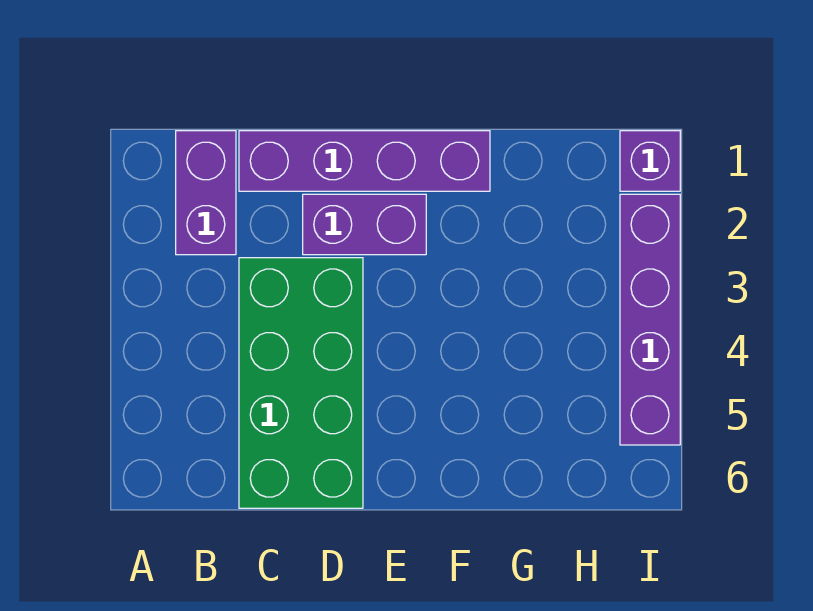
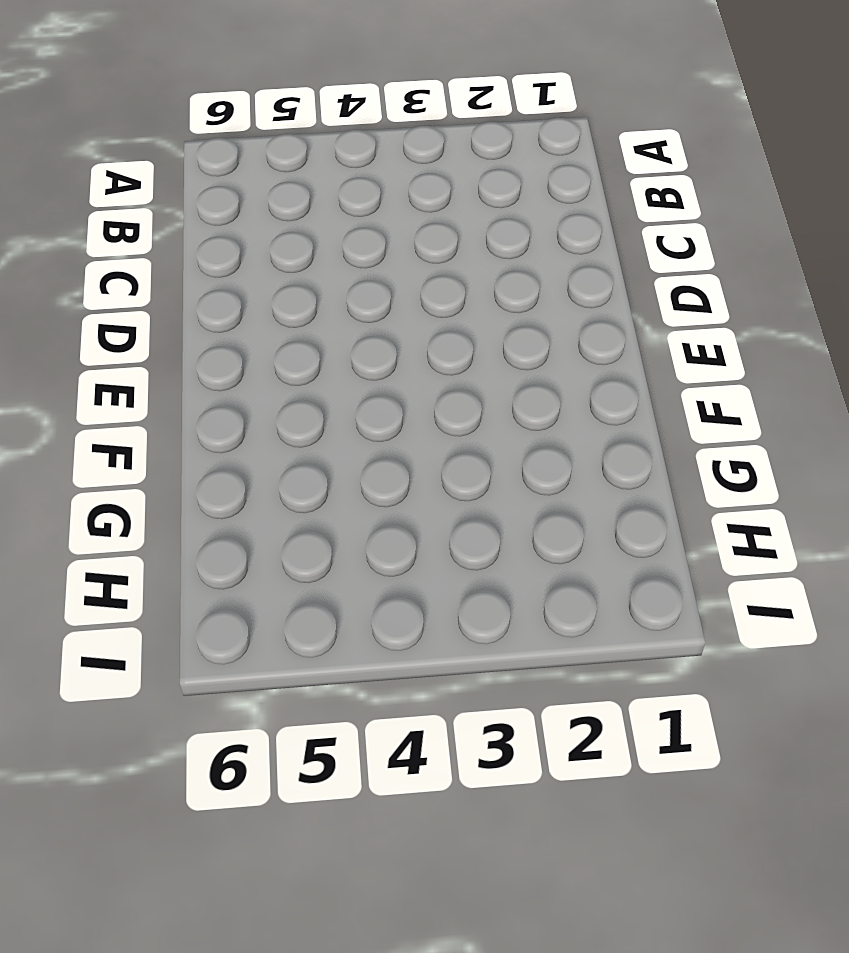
none -> purple brick B1:B2 level 1
none -> purple brick C1:F1 level 1

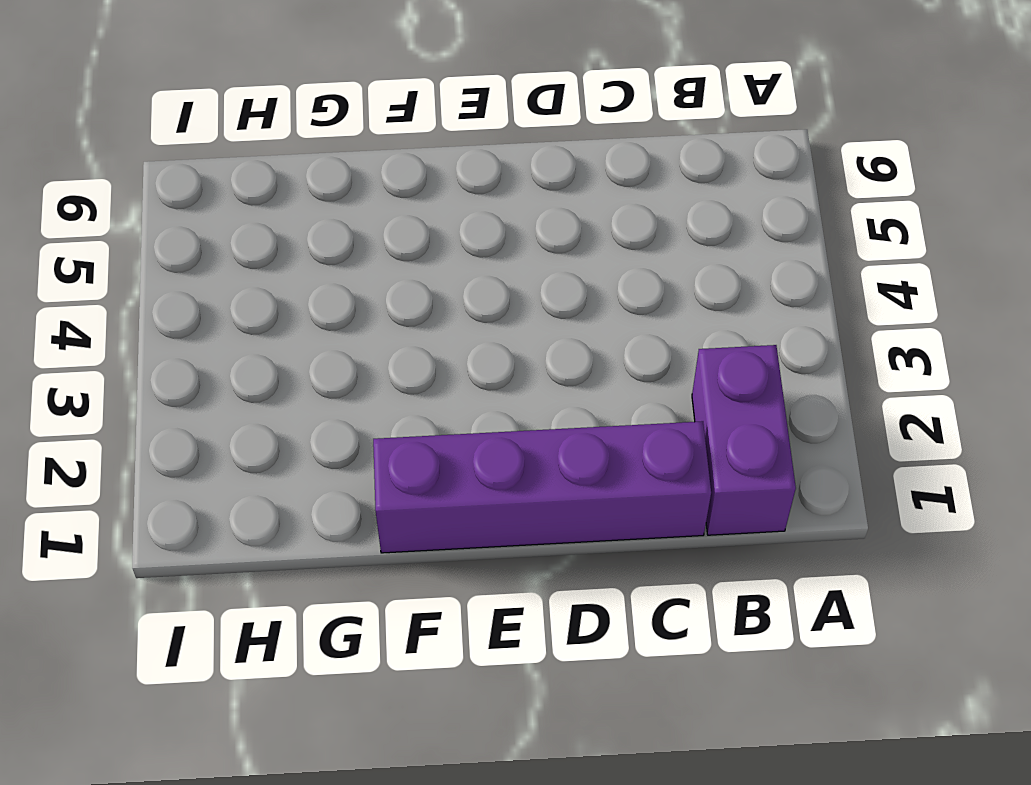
none -> green brick C3:D6 level 1
none -> purple brick D2:E2 level 1

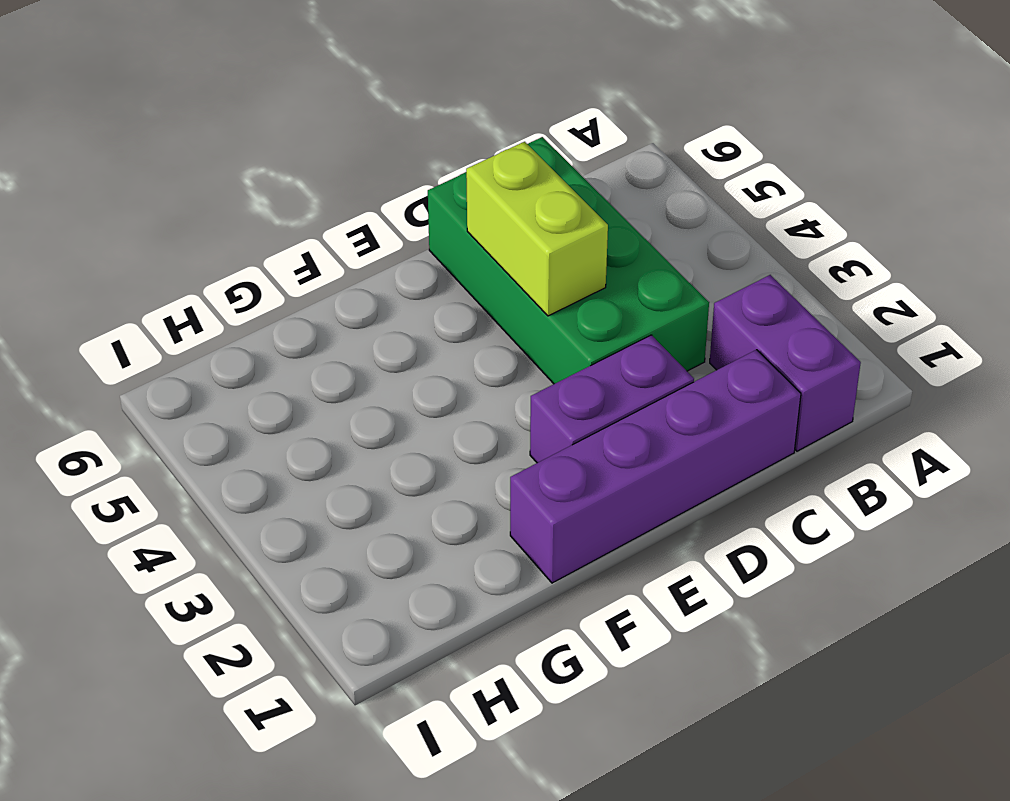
lime brick D4:D5 level 2 -> none
none -> purple brick I1 level 1
none -> purple brick I2:I5 level 1

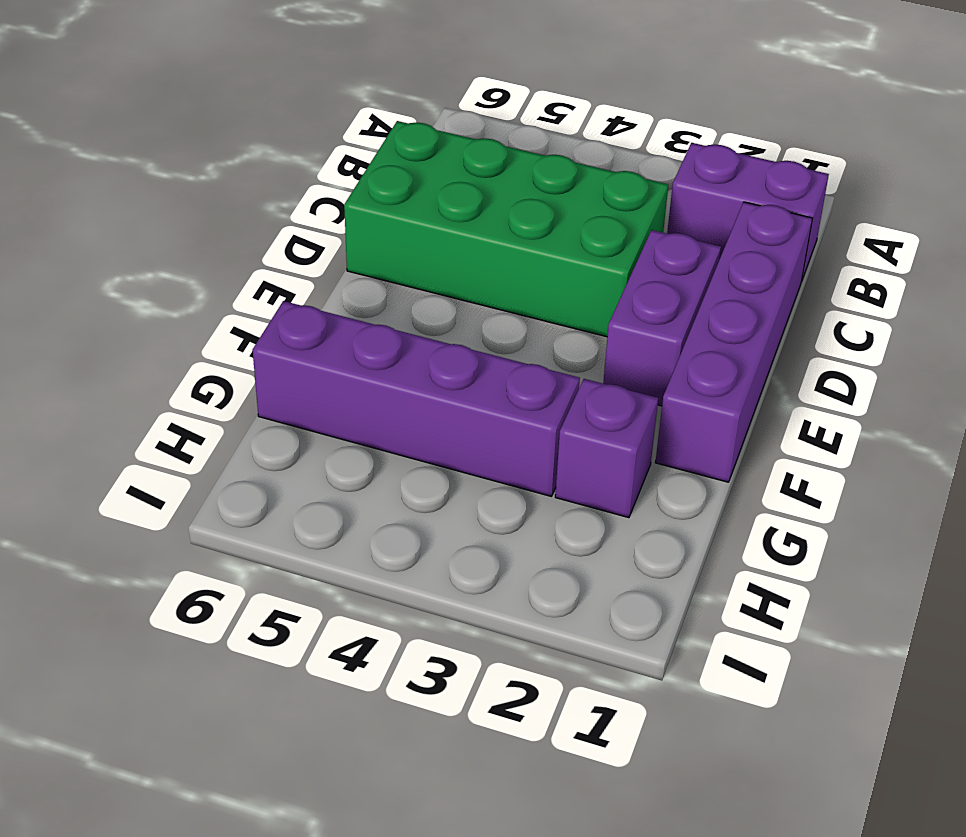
purple brick G2 level 1 -> purple brick I1 level 1
purple brick G3:G6 level 1 -> purple brick I2:I5 level 1

